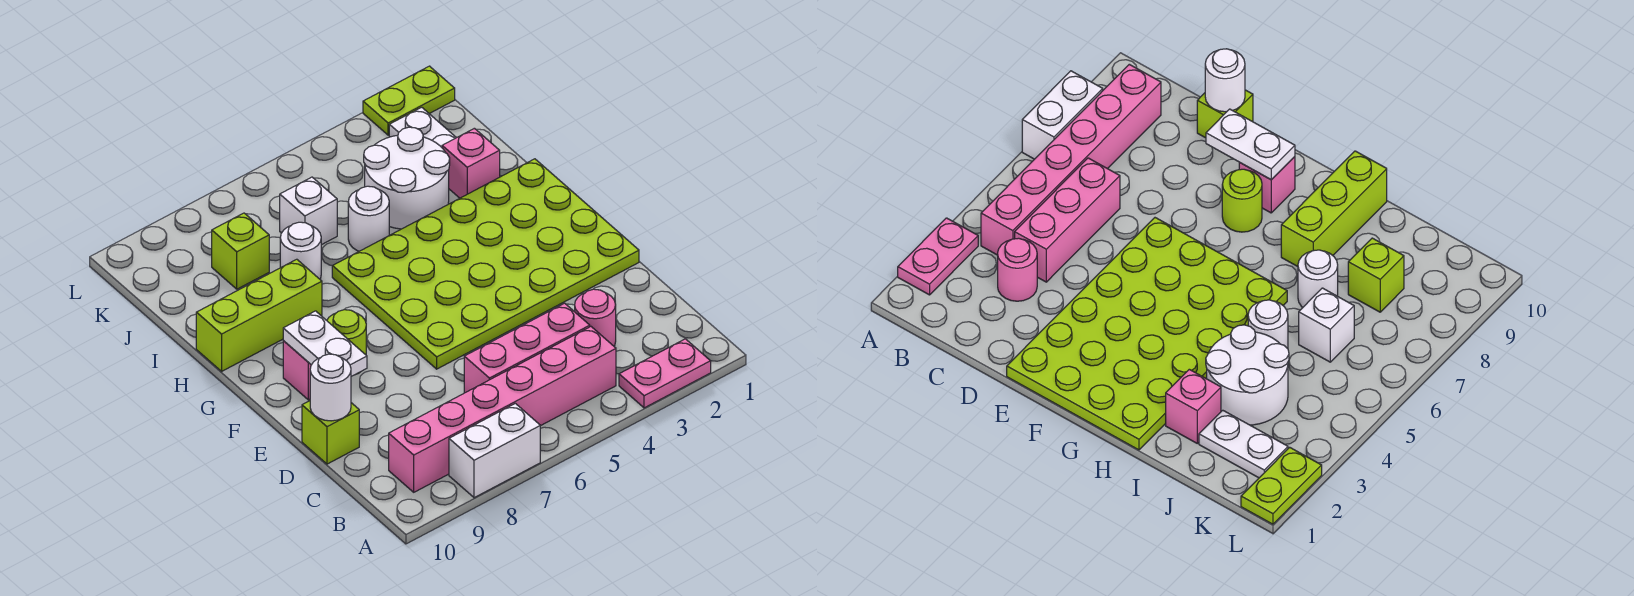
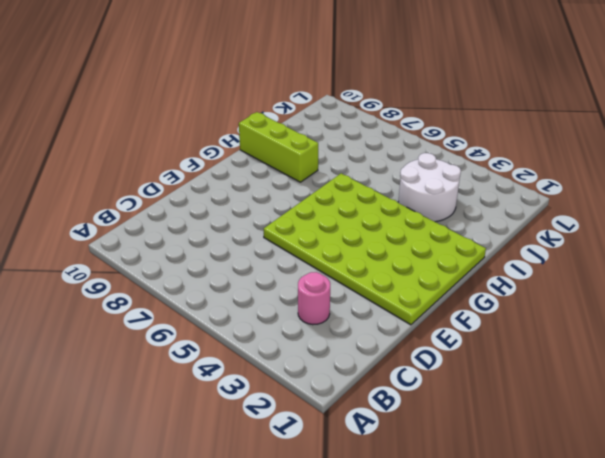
none -> pink plate A2:A3 level 1
none -> white brick A7:A8 level 1
none -> pink brick B4:B9 level 1

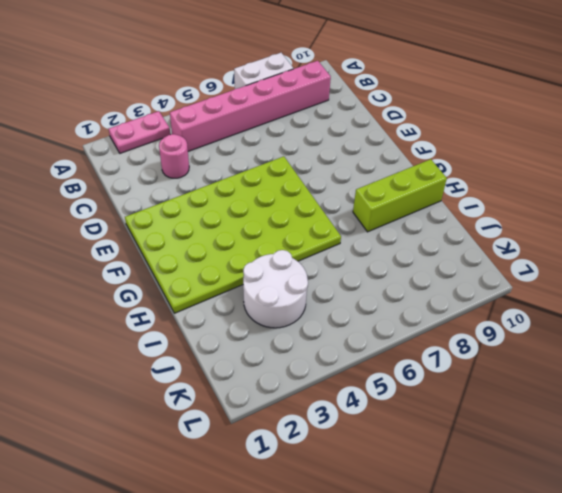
none -> pink brick C4:C6 level 1
none -> lime brick D10 level 1
none -> lime round brick F8 level 1

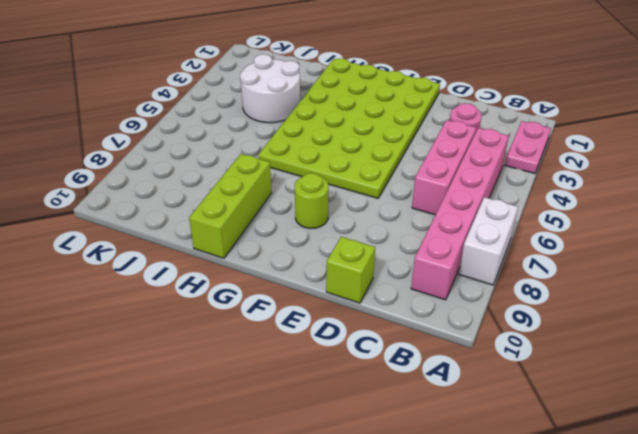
none -> pink brick F9 level 1
none -> pink brick I2 level 1
none -> white round brick I5 level 1

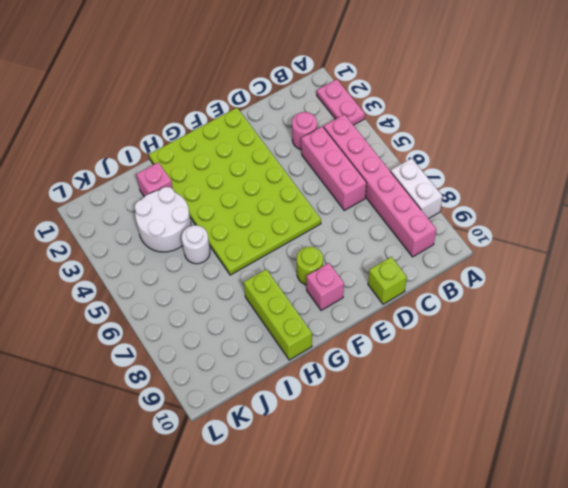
none -> white round brick I7 level 1
none -> white plate J2:K2 level 1
none -> white brick J6 level 1

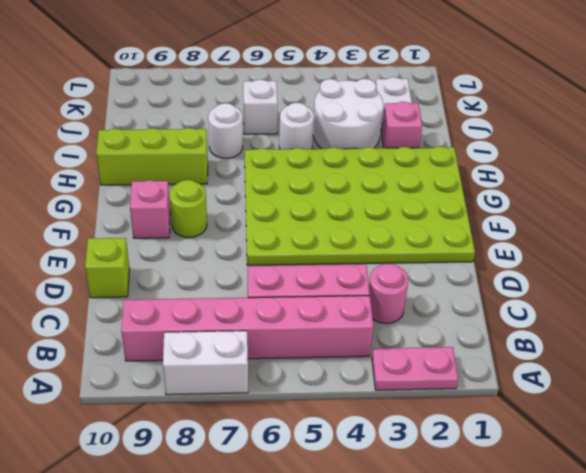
none -> lime brick J8 level 1
none -> lime plate L1:L2 level 1
none -> white round brick D10 level 2

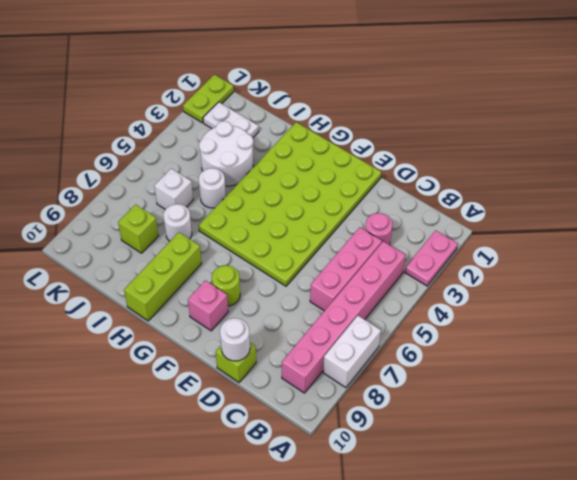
none -> pink brick I2 level 1
none -> white plate E9:F9 level 2

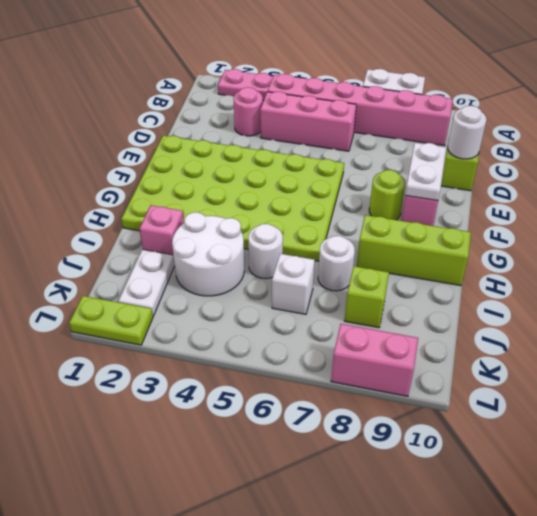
pink brick L8:L9 level 1 -> none

